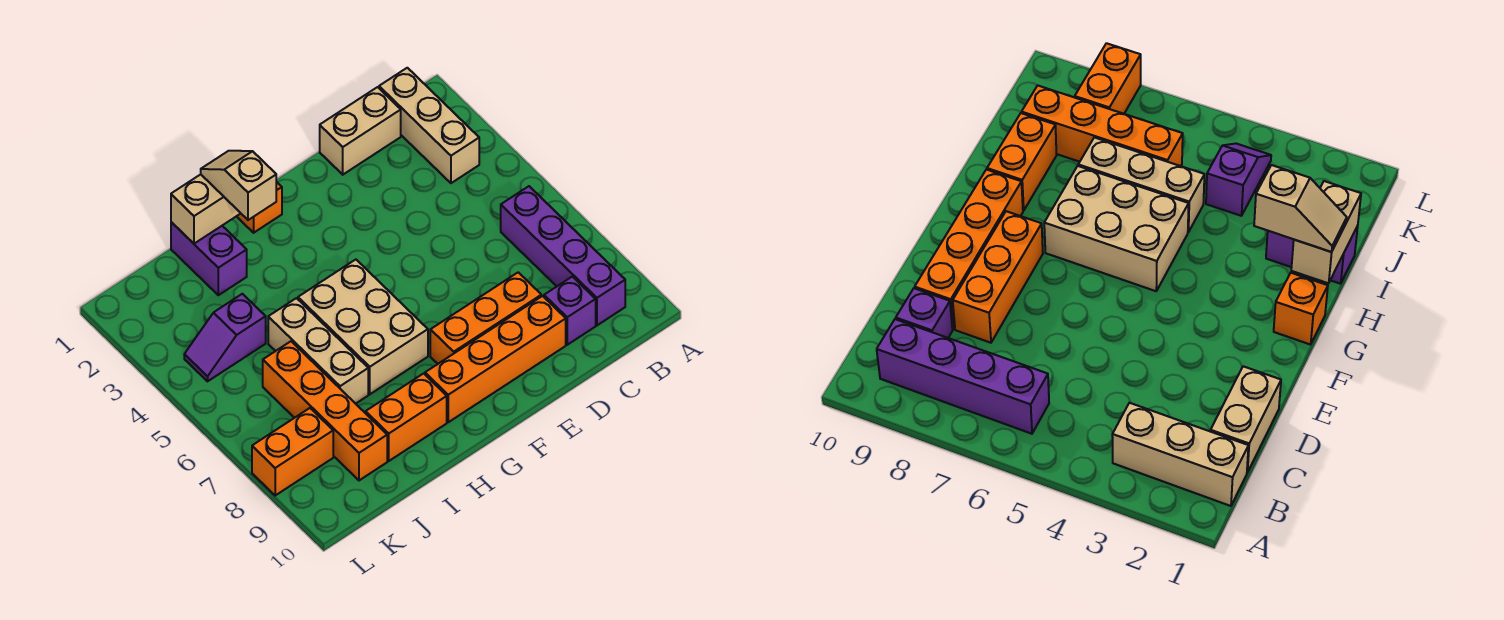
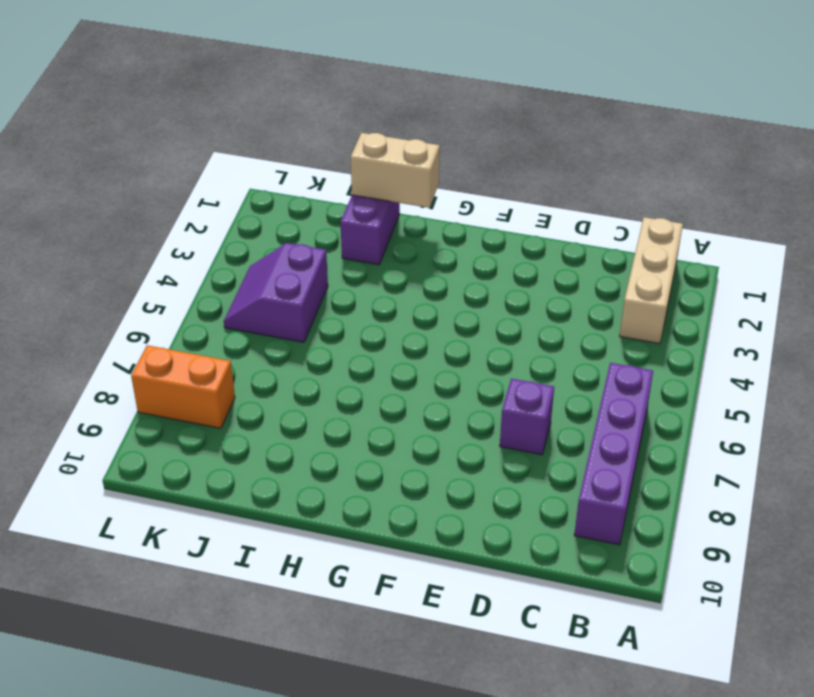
purple brick D7 level 1 -> purple brick C9 level 1
purple slope J4:K5 level 1 top J -> purple slope J4:K4 level 1 top J
none -> tan brick C1:D1 level 1
none -> orange brick D8:F8 level 1
none -> orange brick D9:G9 level 1

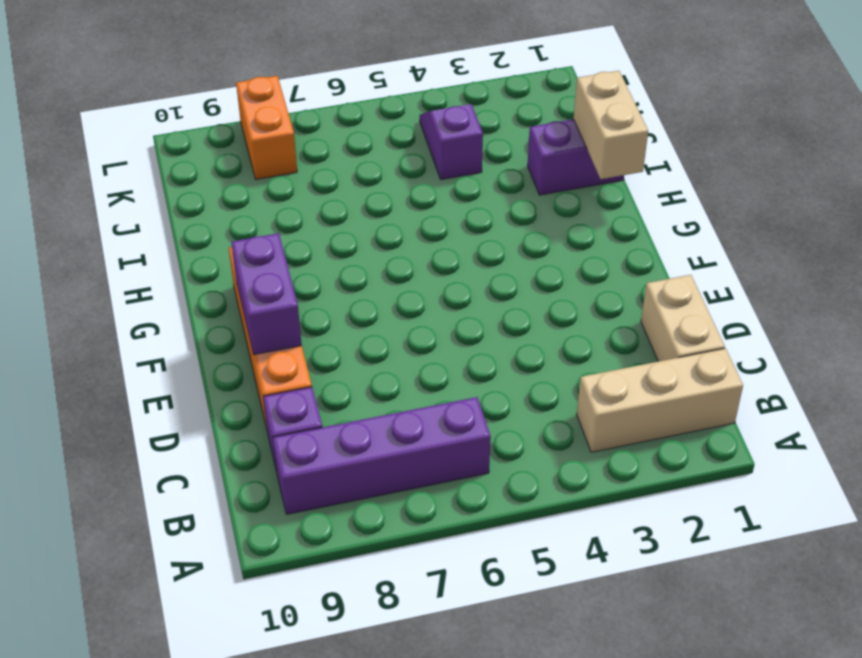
purple brick E9:F9 level 2 -> none
none -> orange brick D8:F8 level 1
none -> orange brick G1 level 1
none -> tan brick G5:H7 level 1

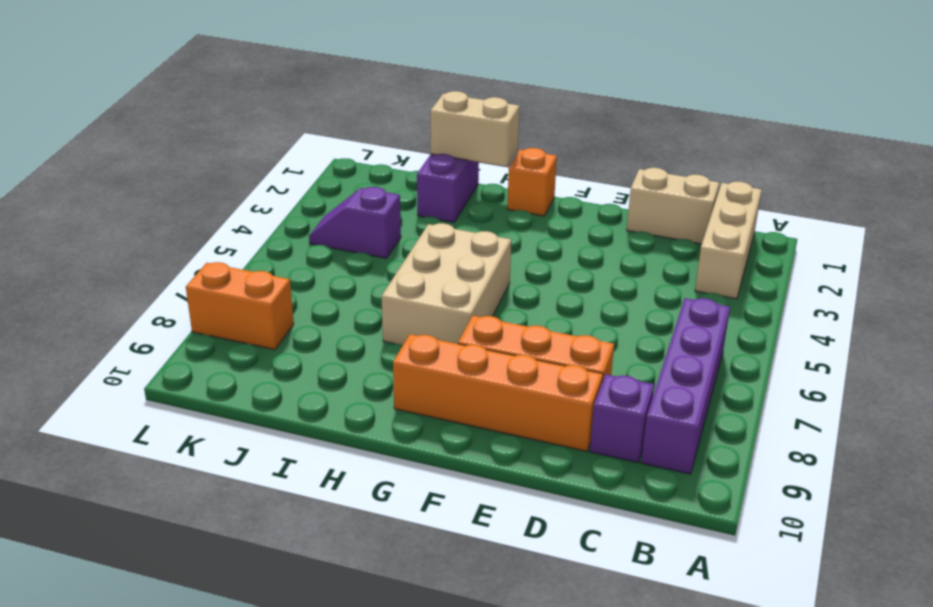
none -> orange brick H9:I9 level 1
none -> tan brick I5:I7 level 1
none -> orange brick J6:J9 level 1

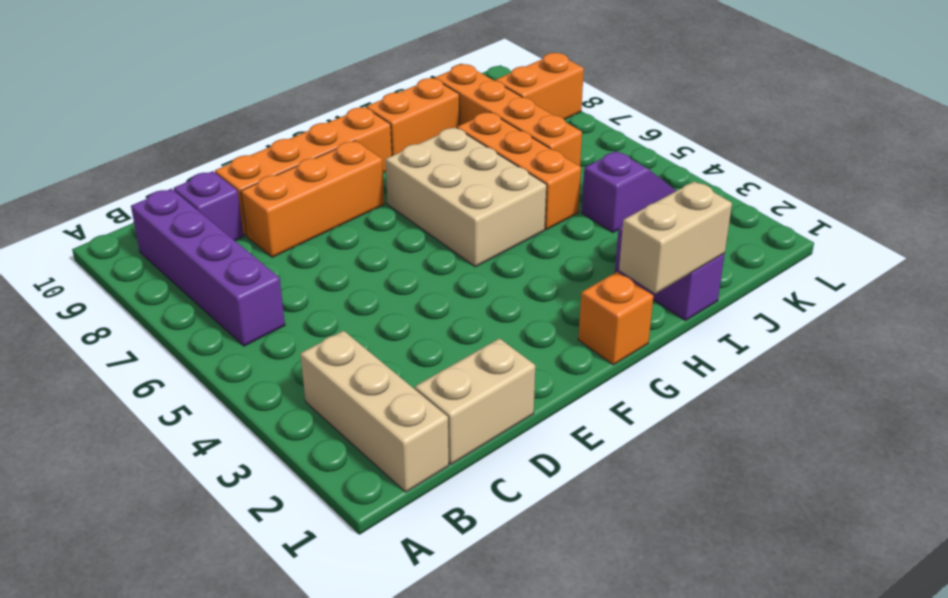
orange brick I5:I7 level 1 -> tan brick I5:I7 level 1
none -> tan slope H1:H2 level 3 top 2

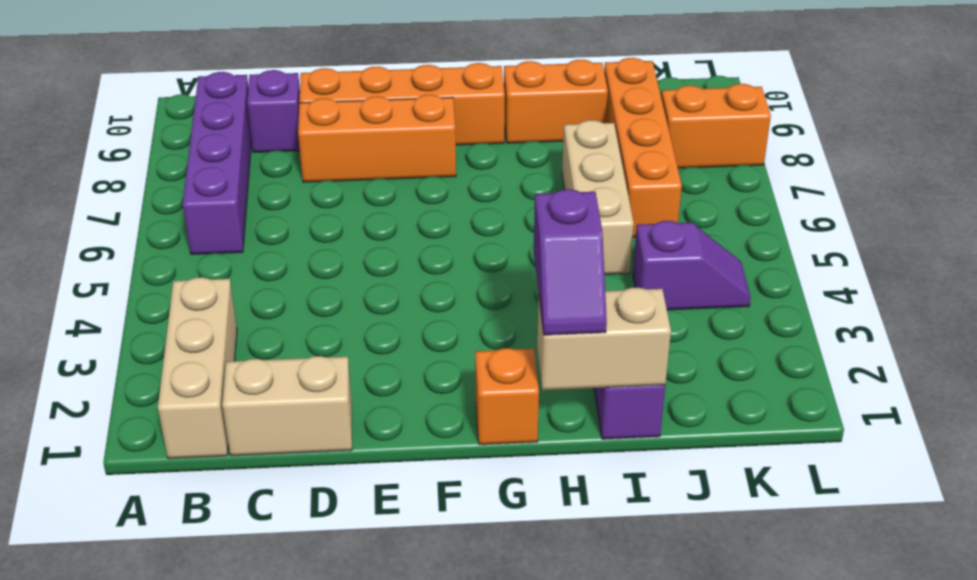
purple slope H1:H2 level 3 top 2 -> tan slope H1:H2 level 3 top 2
none -> tan brick G5:H7 level 1

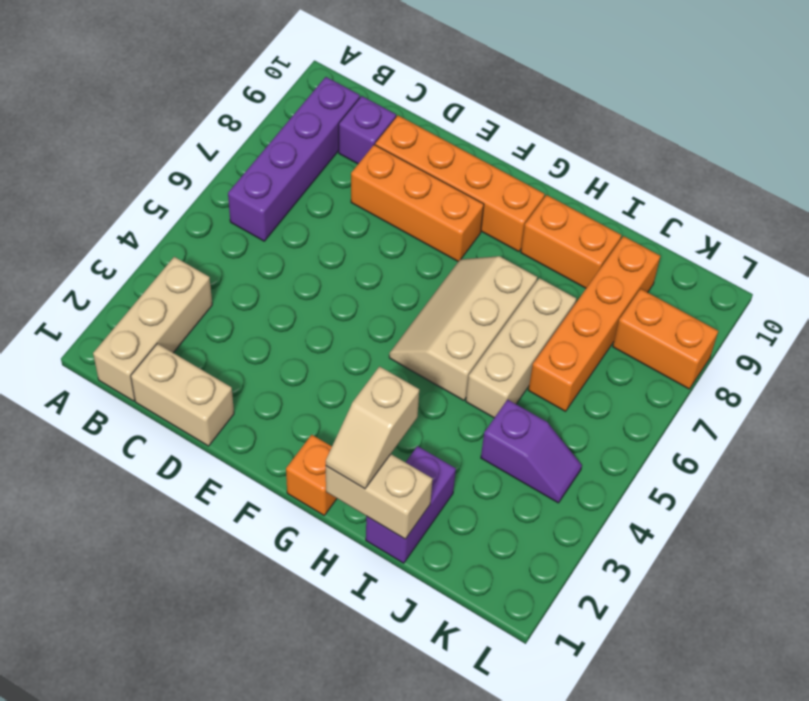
tan slope G5:H7 level 1 top H -> tan brick G5:H7 level 1

